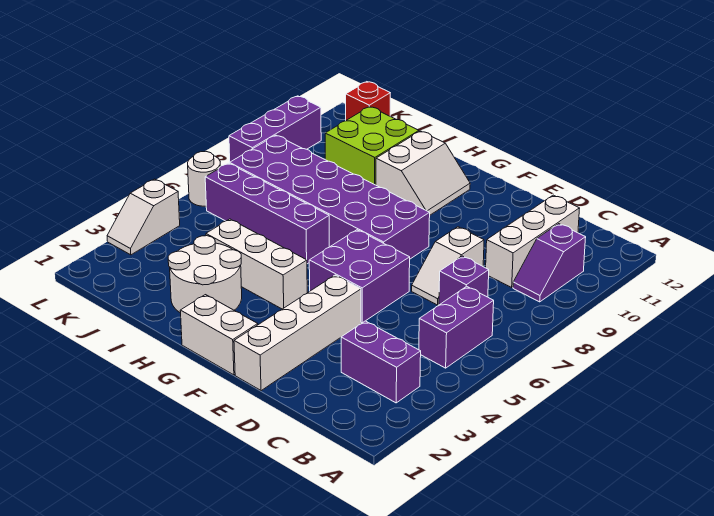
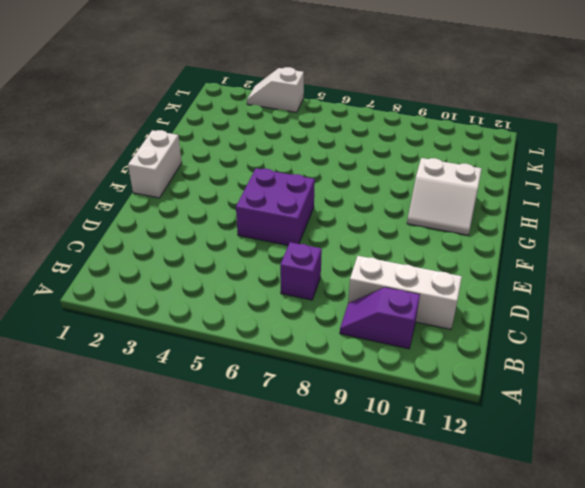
none -> purple brick B3:C3 level 1
none -> purple brick B5:B6 level 1
none -> white slope D7:D8 level 1 top 8

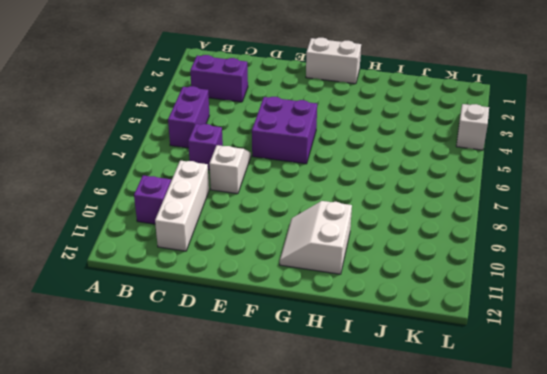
none -> white brick E1:E4 level 1
none -> purple brick F7:K8 level 1
none -> white brick G4:I4 level 1

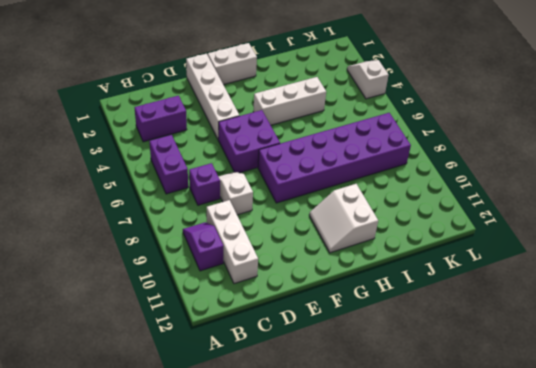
none -> white round brick H2:I3 level 1
none -> purple brick H6:K6 level 1
none -> lime brick I10:J11 level 1

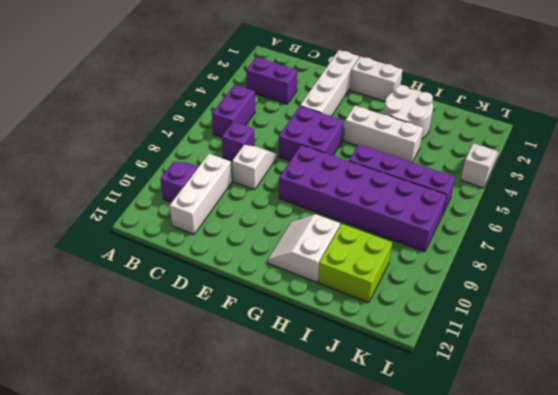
none -> red brick K12 level 1
none -> white round brick L6 level 1
none -> purple brick L8:L10 level 1

